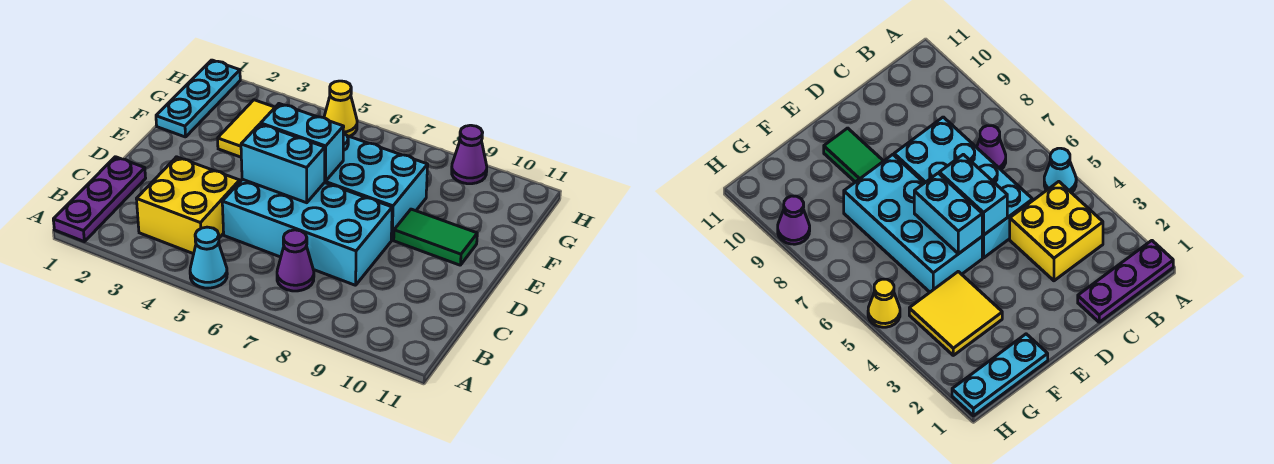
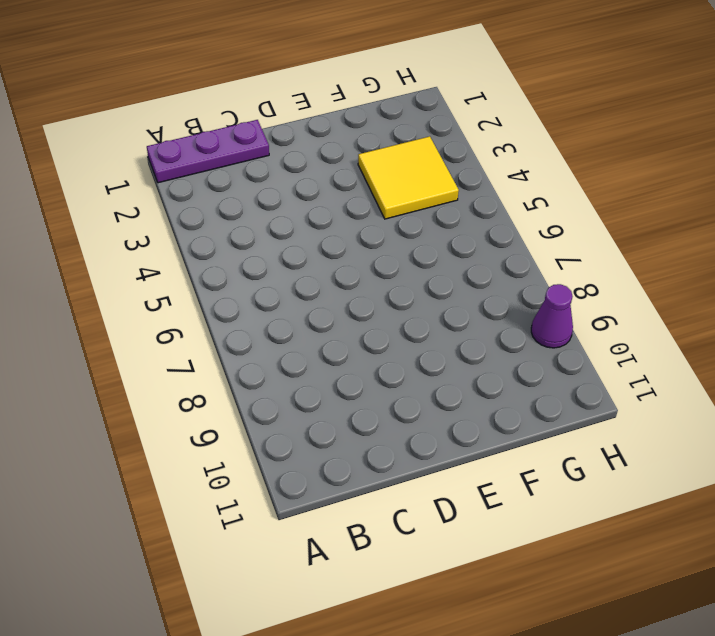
none -> cyan cone A5 level 1
none -> yellow brick B3:C4 level 1
none -> purple cone B7 level 1

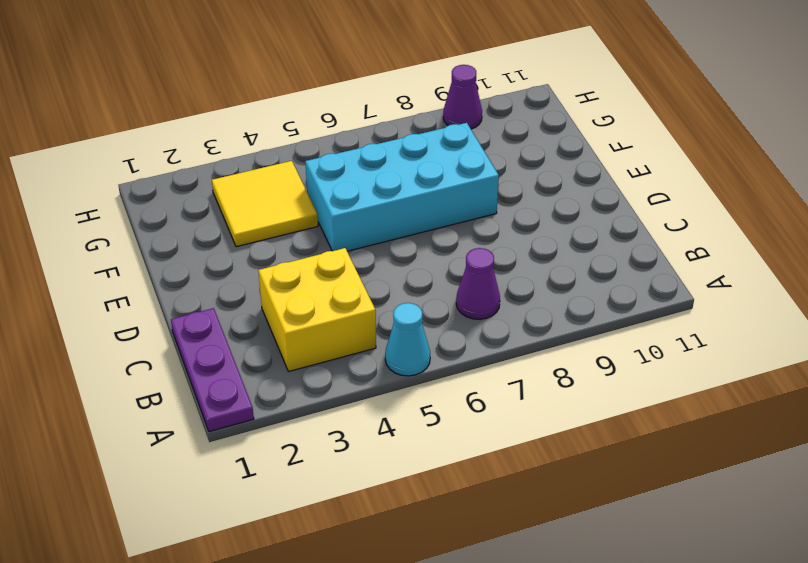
none -> cyan brick C5:D8 level 1
none -> green tile E9:E10 level 1
none -> cyan plate F1:H1 level 1

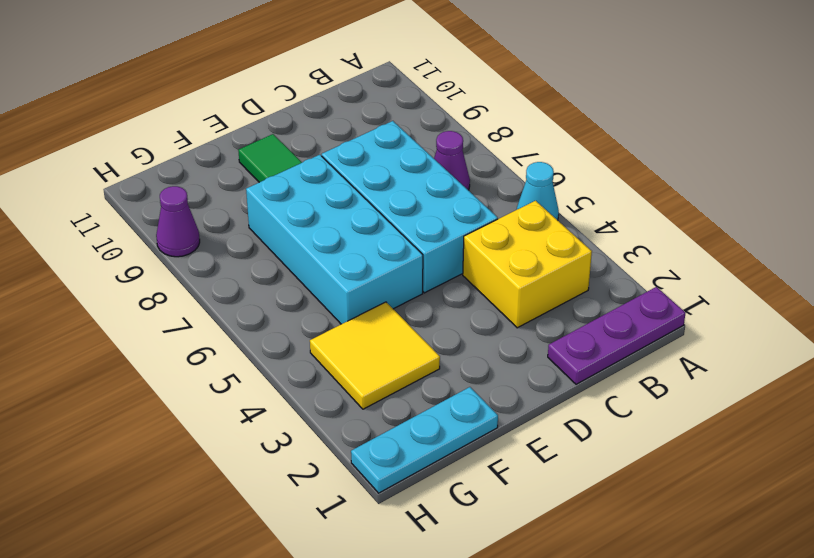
none -> yellow cone H5 level 1
none -> cyan brick D5:D6 level 2
none -> cyan brick E5:E6 level 2

